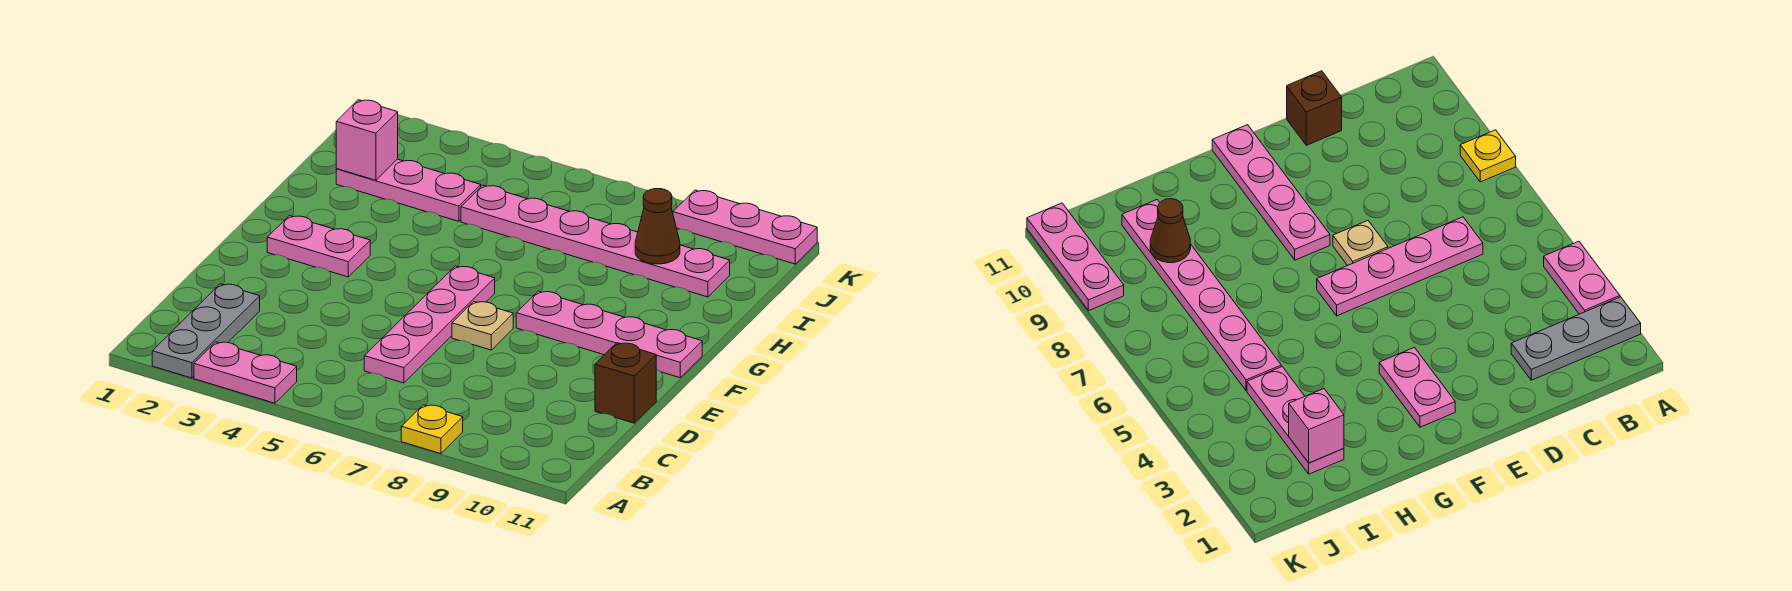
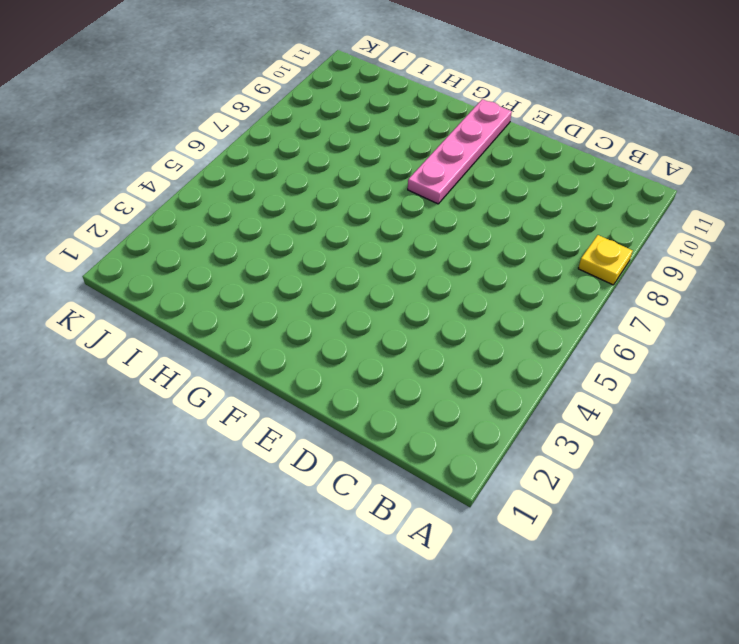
none -> grey plate A2:C2 level 1
none -> pink plate A3:A4 level 1
none -> pink plate C6:F6 level 1

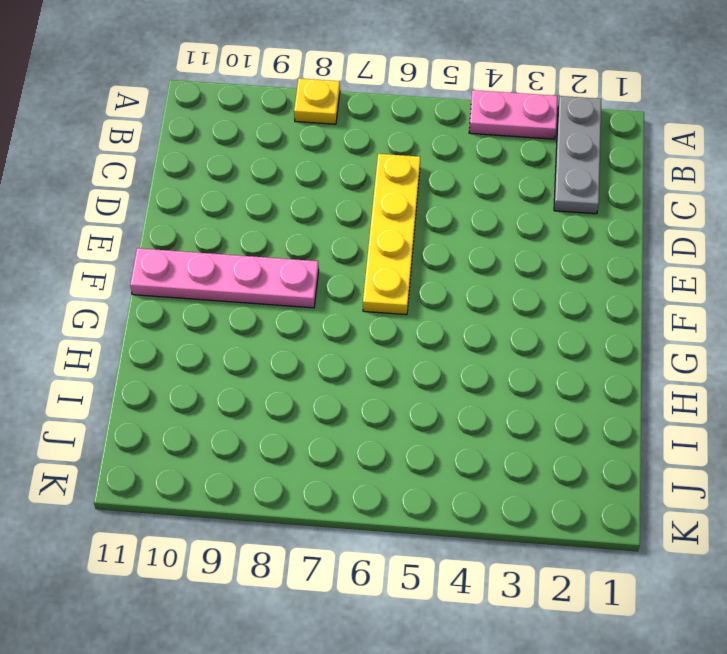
yellow plate C6:F6 level 1 -> pink plate C6:F6 level 1
none -> brown brick D11 level 1
none -> tan plate E7 level 1
none -> pink plate F2:F3 level 1

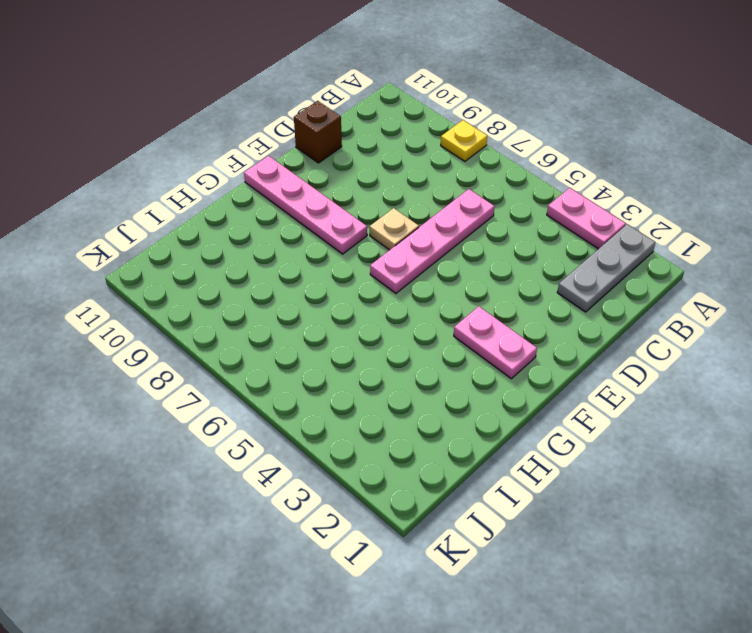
none -> pink plate I2:I4 level 1
none -> pink plate I5:I10 level 1
none -> pink plate K9:K11 level 1

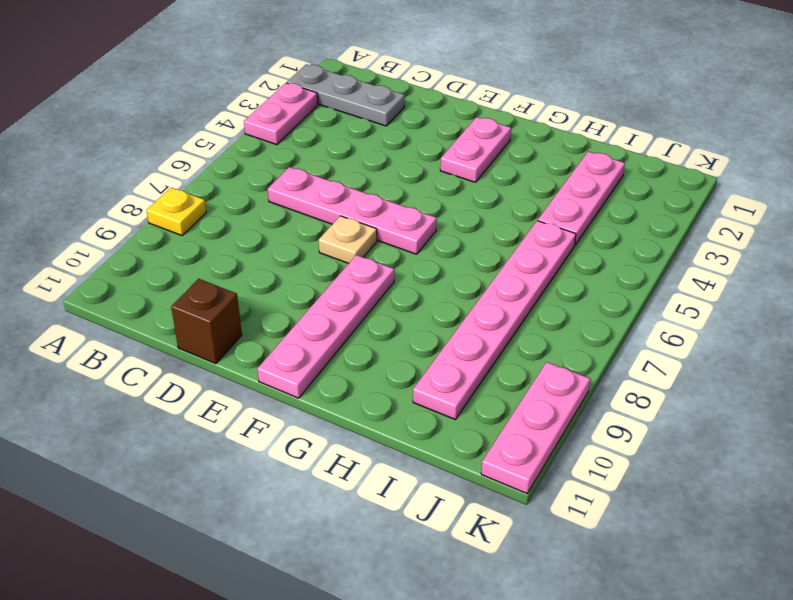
none -> pink brick I2 level 2
none -> brown cone I9 level 2

